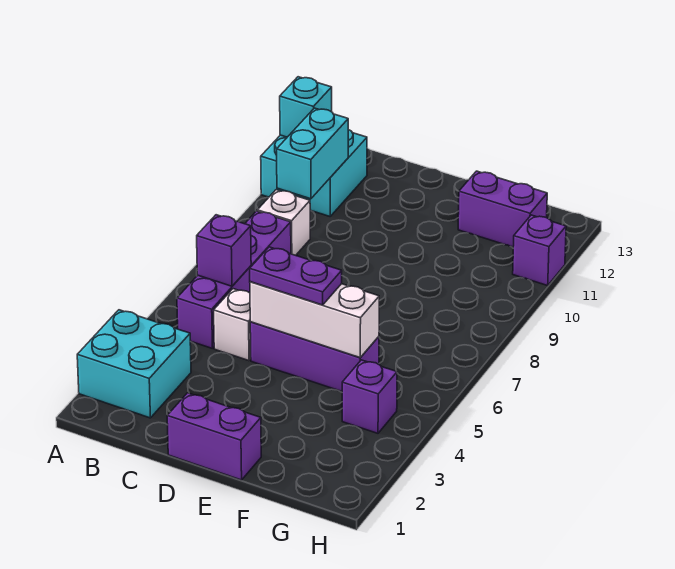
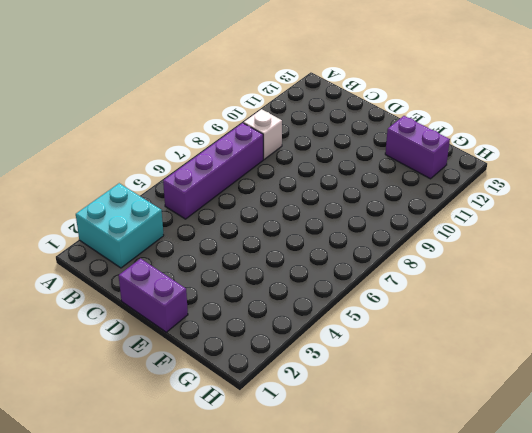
none -> cyan brick A11:B12 level 1
none -> white brick C5 level 1
none -> purple brick D5:F5 level 1

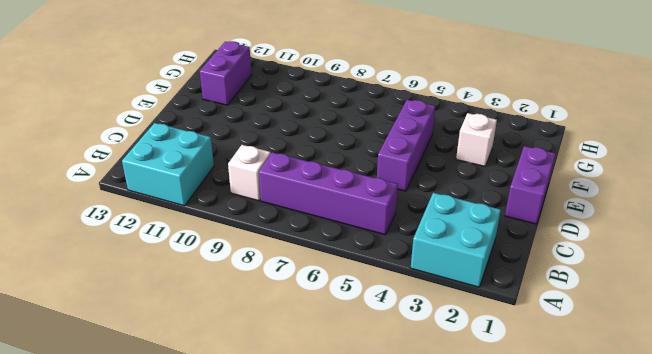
white brick F3 level 1 -> white brick C5 level 1
none -> purple brick G4 level 1
none -> purple brick H11 level 1
none -> cyan brick A12 level 2

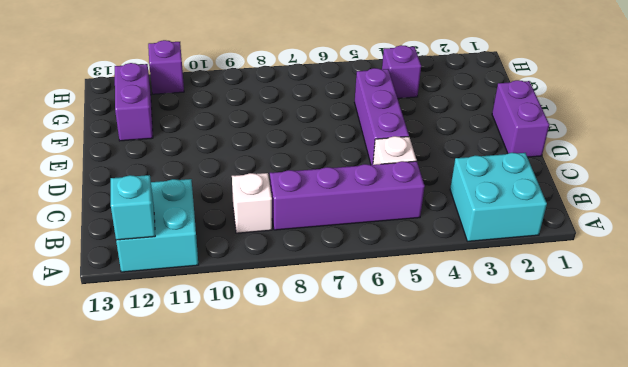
none -> purple brick B6 level 2
none -> cyan brick B10:B11 level 2
none -> white brick D5:F5 level 2

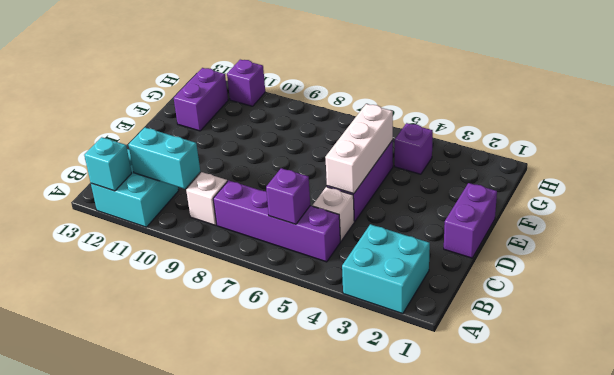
none -> purple plate D5:E5 level 3

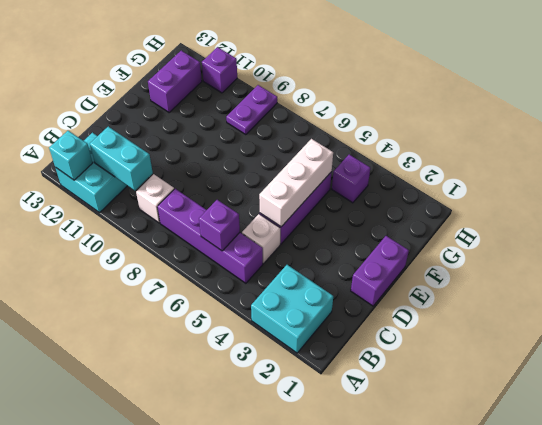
purple plate G9:H9 level 1 -> purple plate D5:E5 level 3

